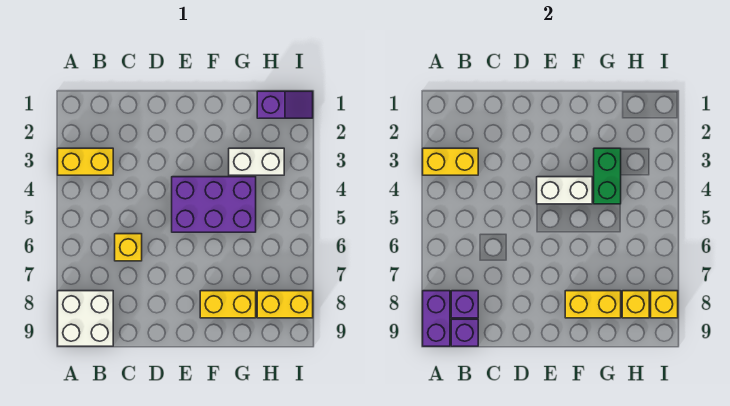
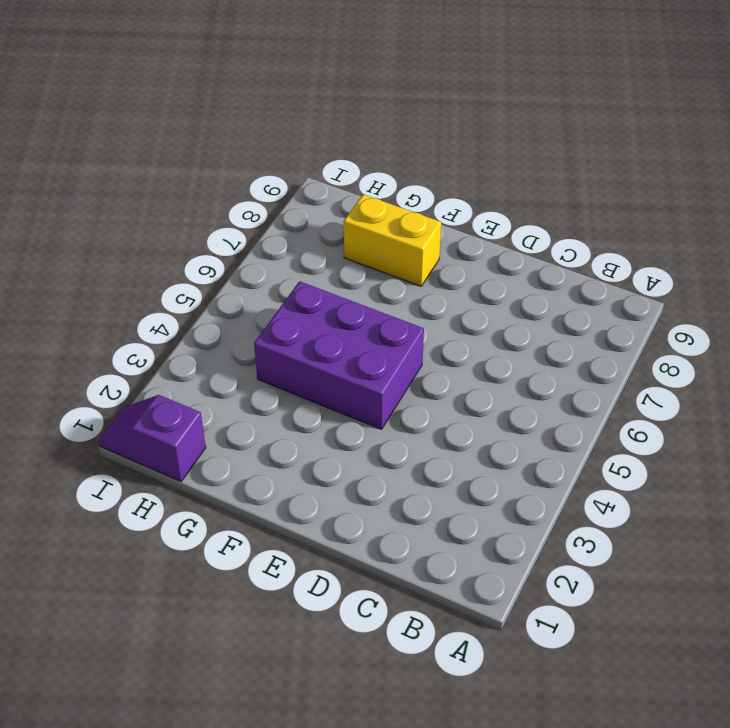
none -> yellow brick A3:B3 level 1
none -> white brick A8:B9 level 1
none -> yellow brick C6 level 1

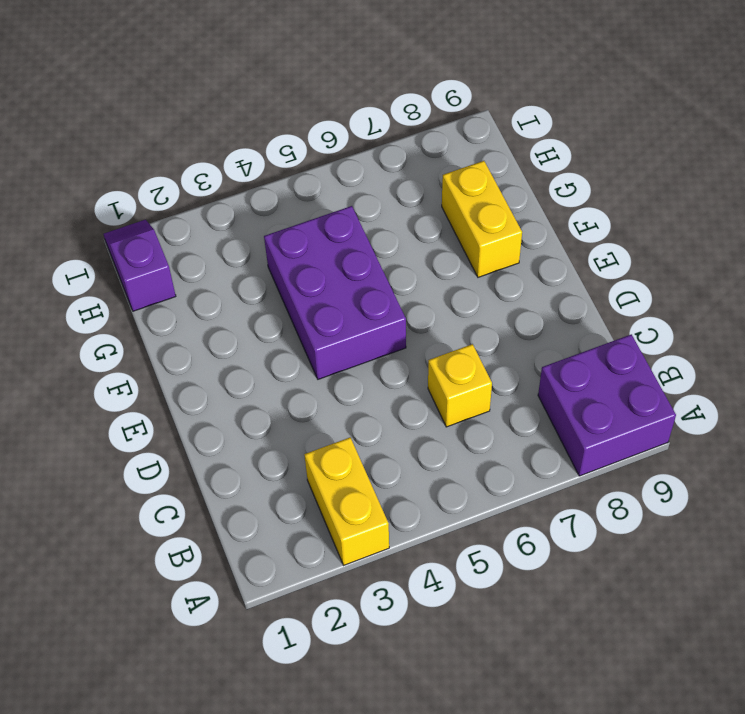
purple brick A8:B9 level 1 -> white brick A8:B9 level 1
none -> white brick G3:H3 level 1
none -> yellow brick H8:I8 level 1
none -> yellow brick A3:B3 level 2

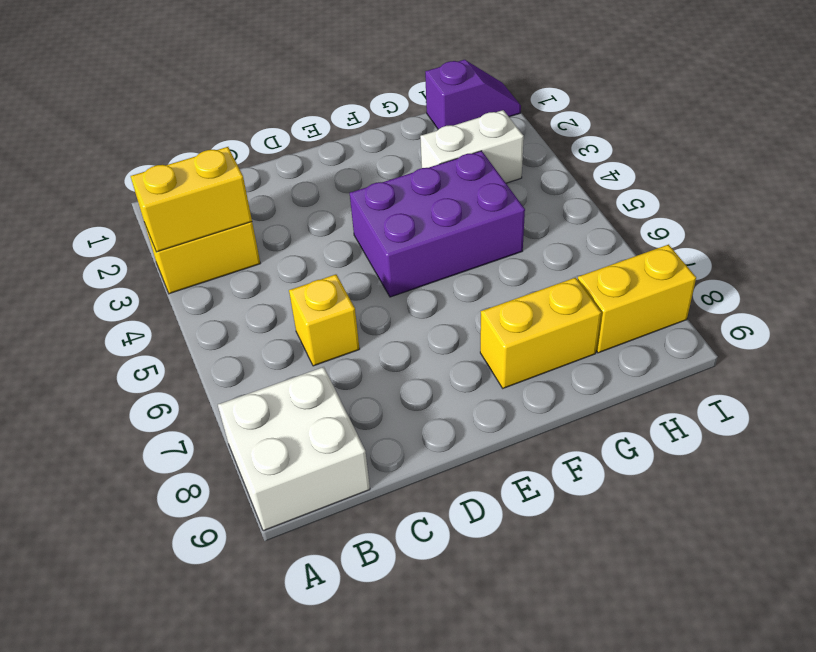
none -> purple brick A8:A9 level 2
none -> purple brick B8 level 2
none -> purple brick B9 level 2

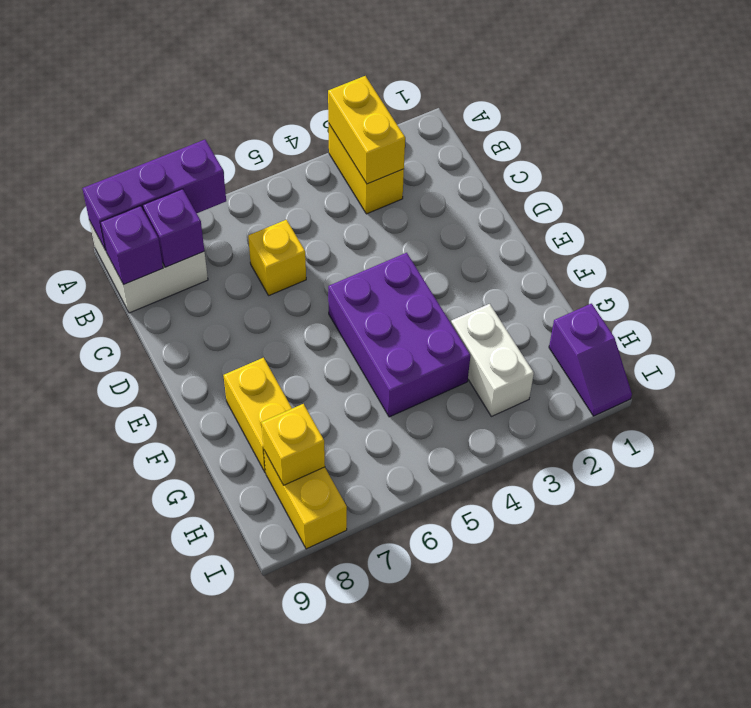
purple brick A7:A9 level 2 -> purple brick A8:A9 level 2
none -> white brick E4:F4 level 2
none -> yellow brick F8:G8 level 2
none -> green brick G3:G4 level 2

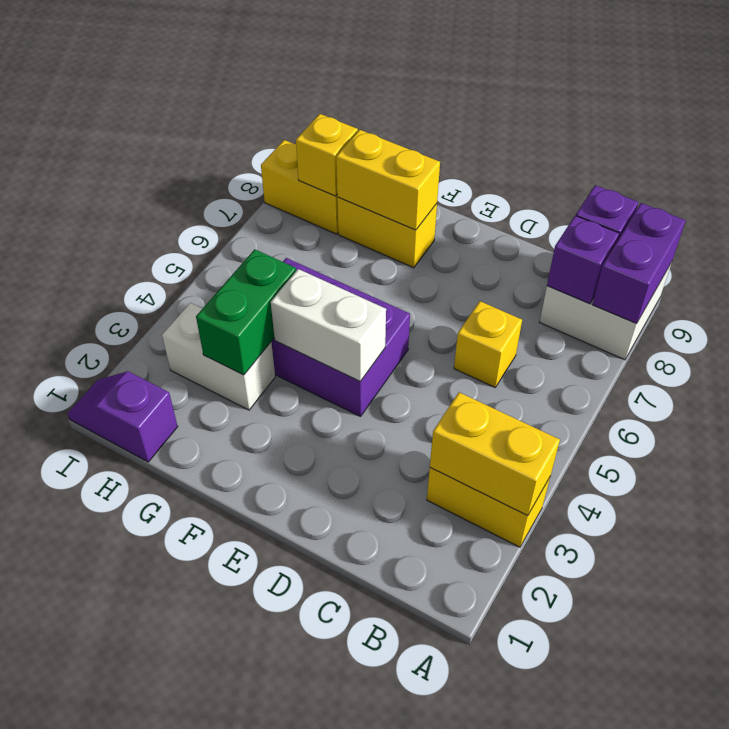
none -> yellow brick I8 level 2

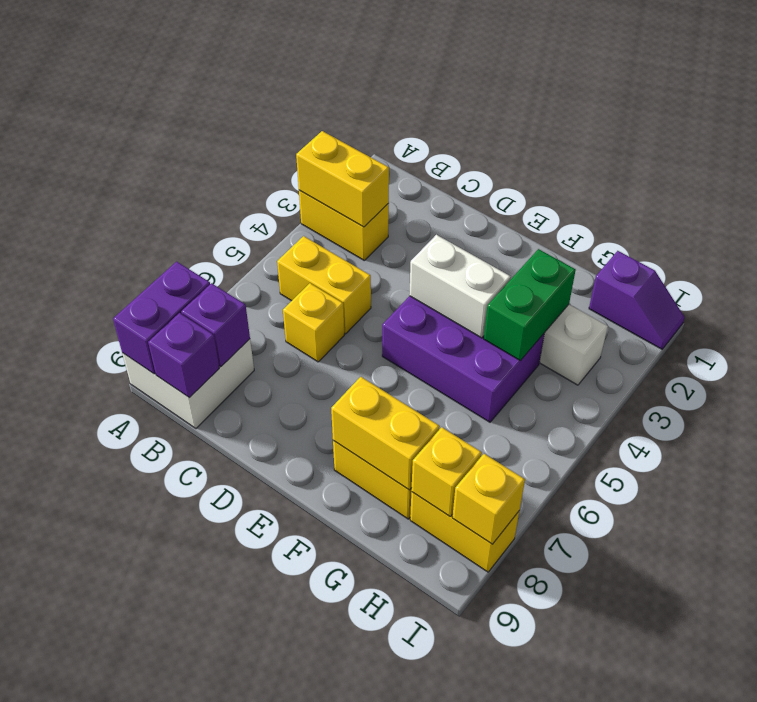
yellow brick B5:C5 level 1 -> none

